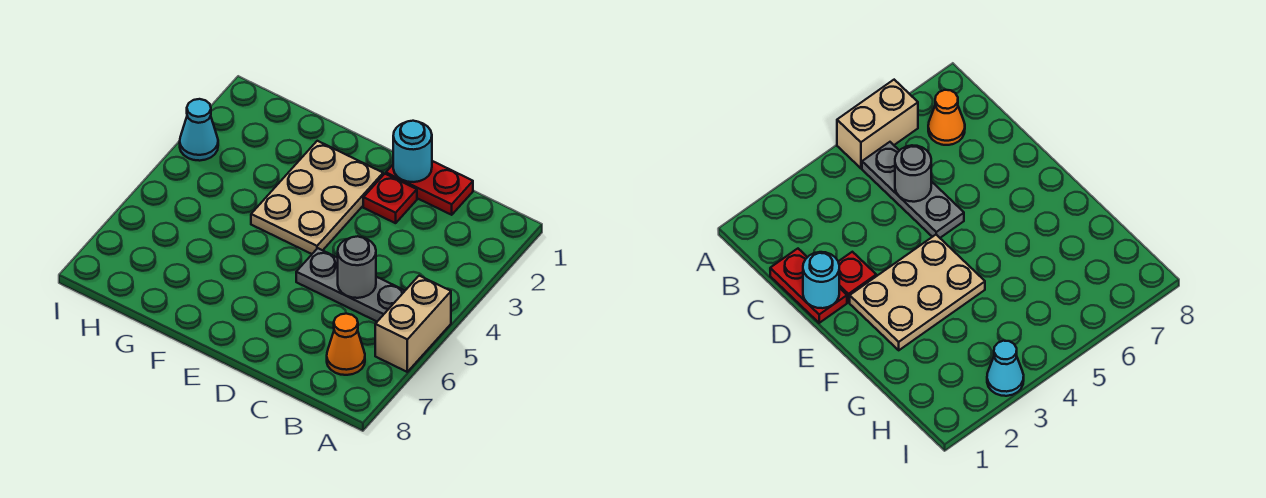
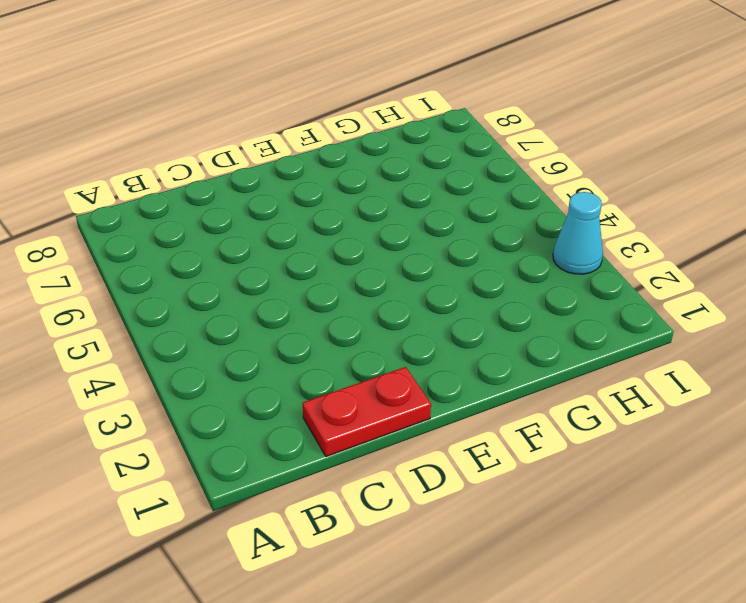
none -> tan brick A5:A6 level 1
none -> grey plate B5:D5 level 1

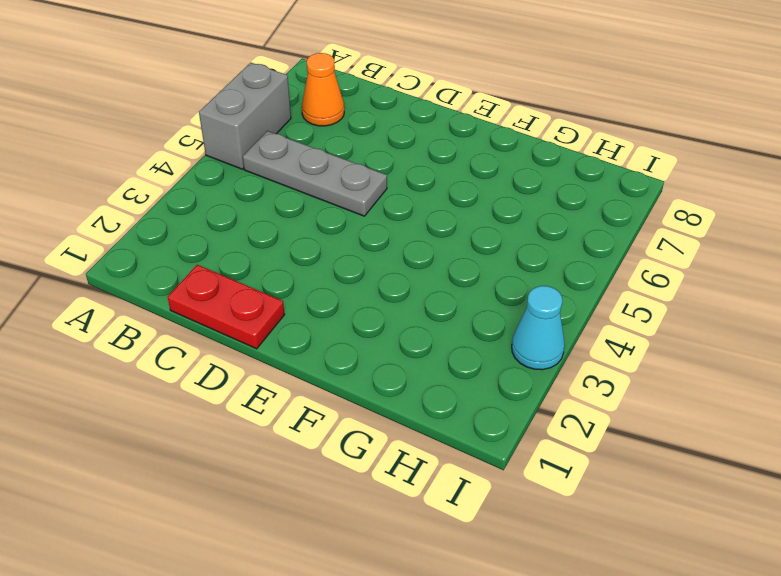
grey brick A5:A6 level 1 -> tan brick A5:A6 level 1
none -> red plate D2 level 1
none -> tan plate E2:F4 level 1

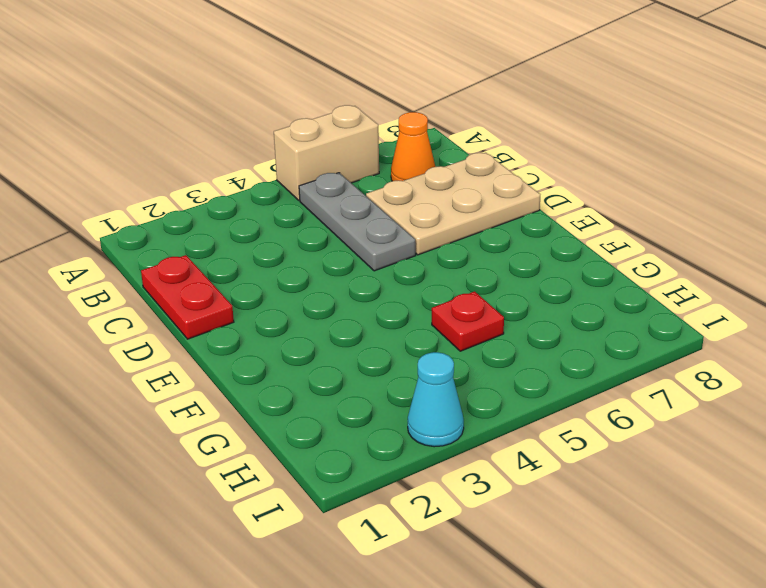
tan plate C6:D8 level 1 -> tan plate E2:F4 level 1
red plate G5 level 1 -> red plate D2 level 1
none -> grey round brick C5 level 2
none -> cyan round brick D1 level 2

